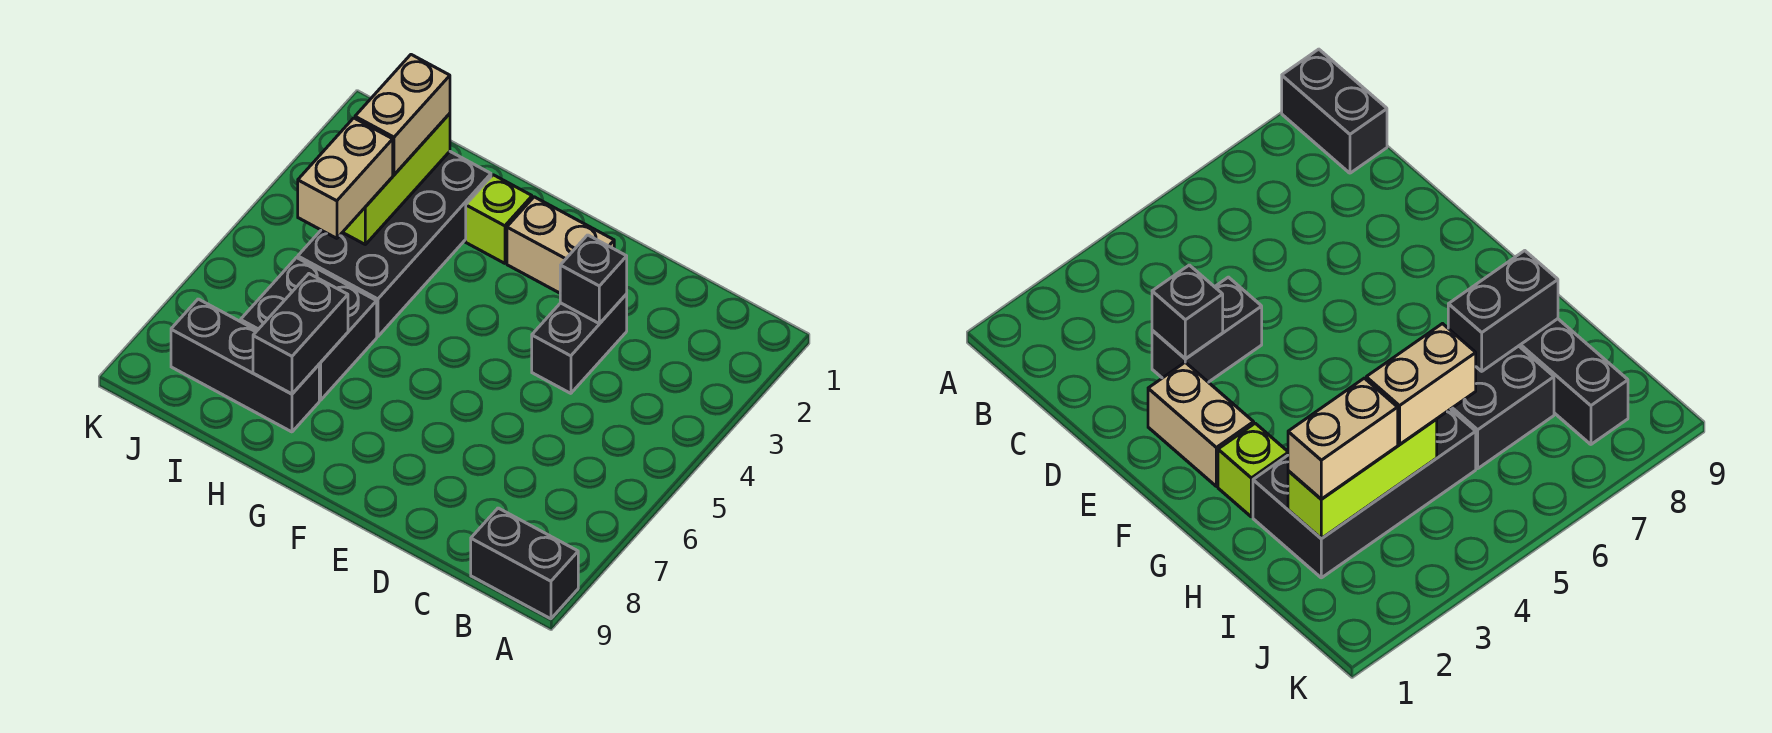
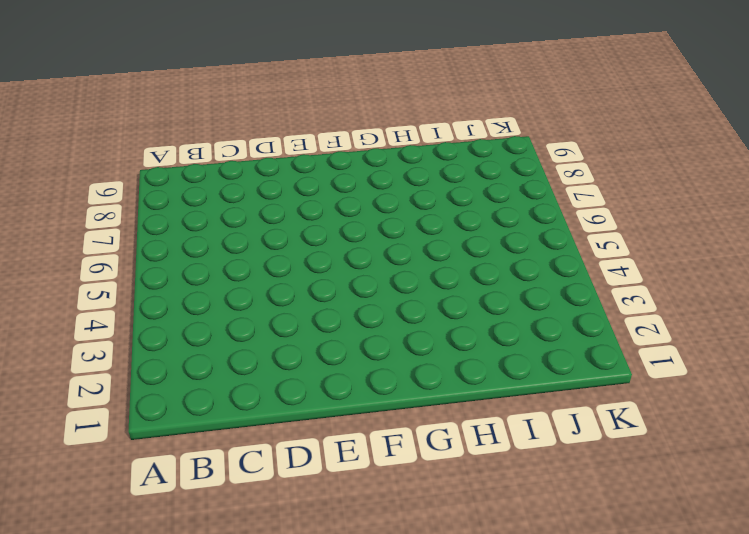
none -> black brick A9:B9 level 1
none -> black brick D3:D4 level 1
none -> tan brick E2:F2 level 1

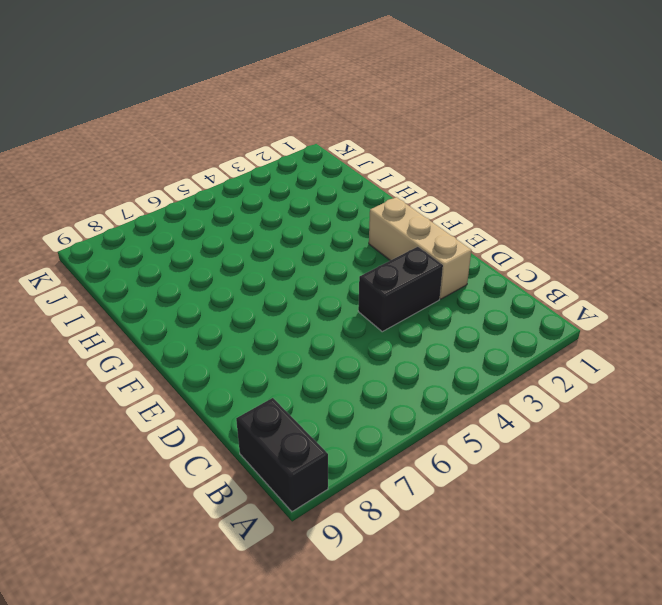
tan brick D2:F2 level 1 -> tan brick E2:F2 level 1
none -> lime brick G2 level 1
none -> black brick H2:I5 level 1
none -> black brick H6:I7 level 1

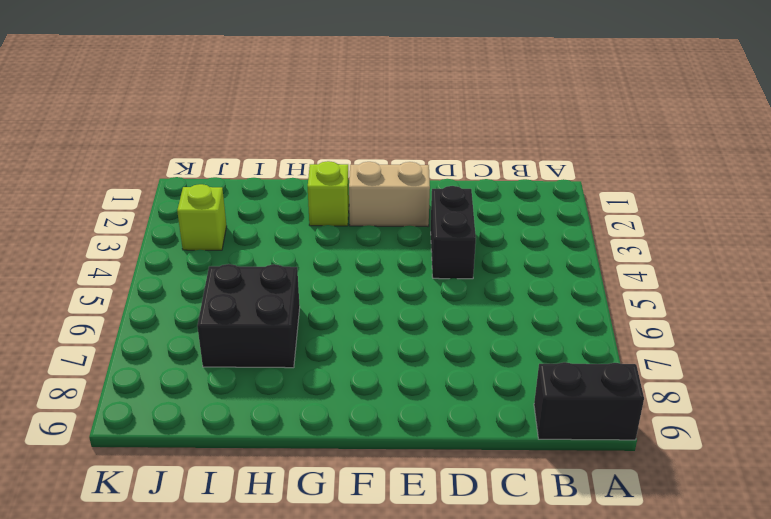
lime brick J3 level 1 -> none
none -> black brick H2:I5 level 1
none -> black brick H8:J8 level 1
none -> black brick D3 level 2

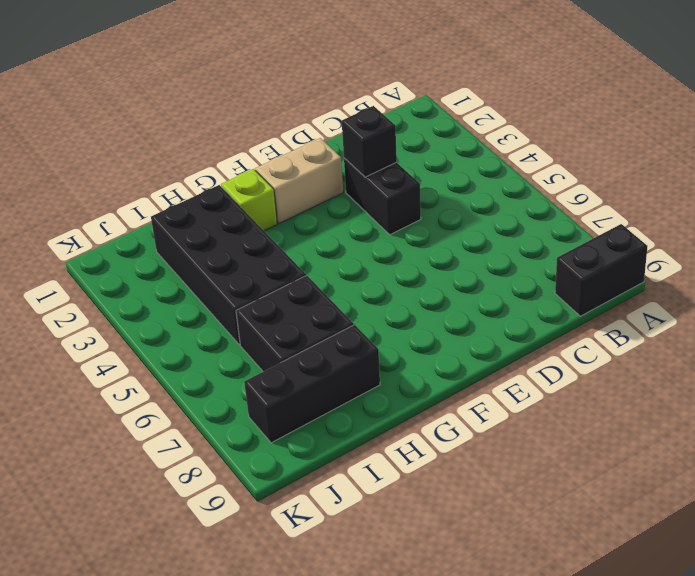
none -> black brick H7:H8 level 2
none -> lime brick I2:I4 level 2
none -> tan brick I2:I3 level 3

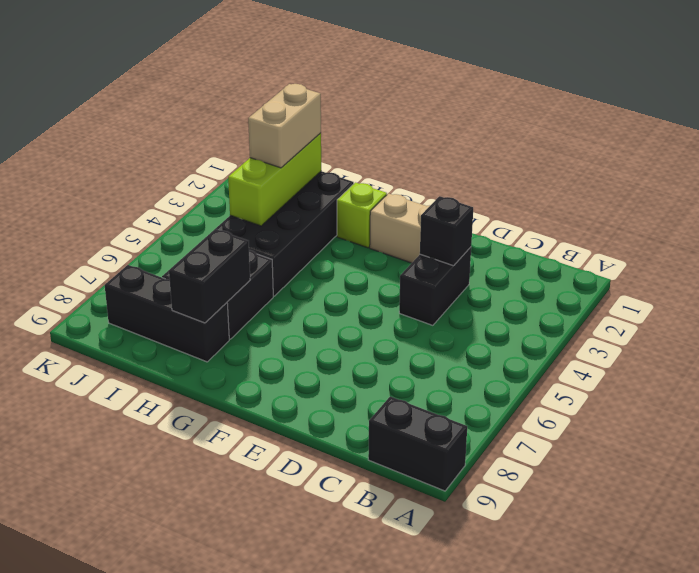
none -> tan brick I4:I5 level 3

